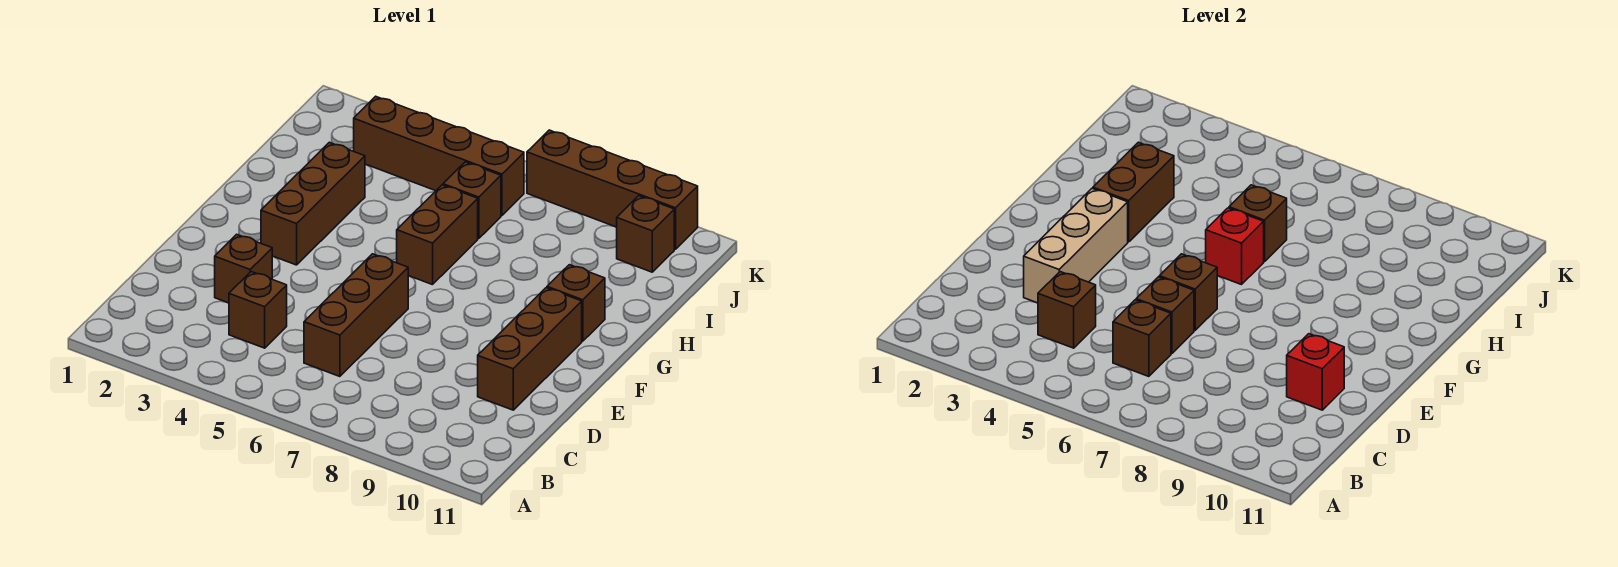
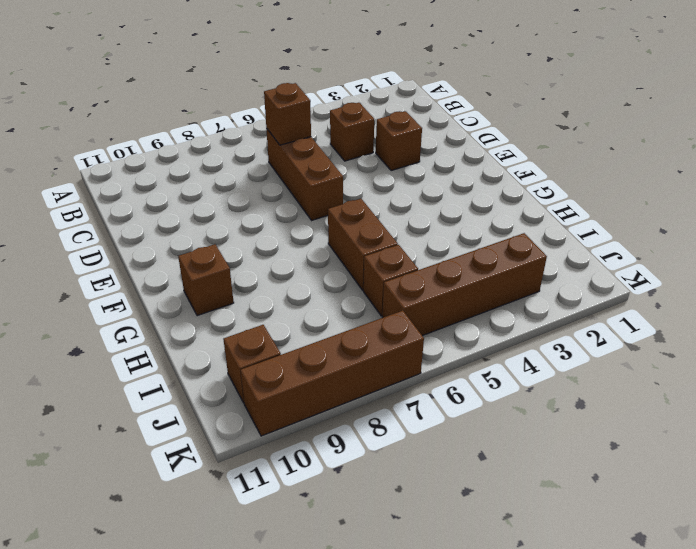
none -> brown brick D10:F10 level 1
none -> brown brick F3:H3 level 1
none -> brown brick C4 level 2

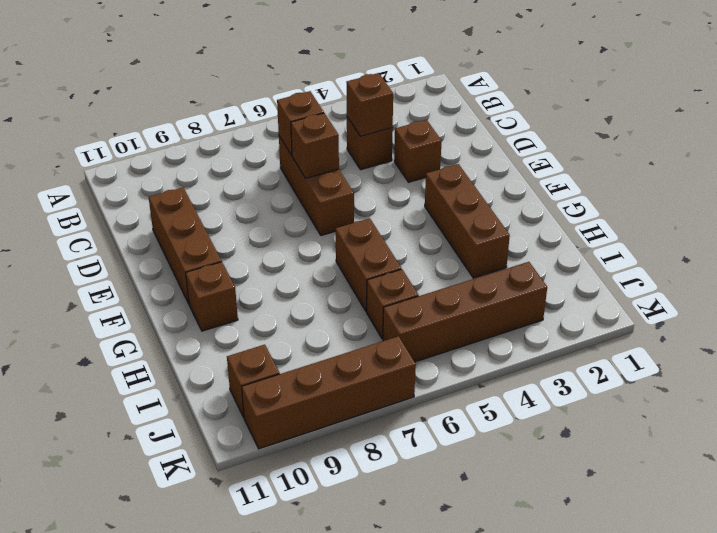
none -> tan brick D3:F3 level 2
none -> red brick D10 level 2
none -> brown brick E6 level 2

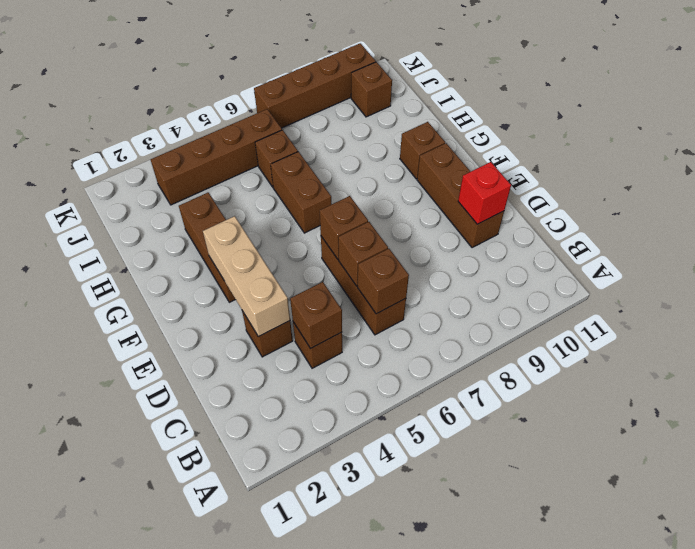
none -> brown brick G3:H3 level 2
none -> red brick G6 level 2
none -> brown brick H6 level 2

